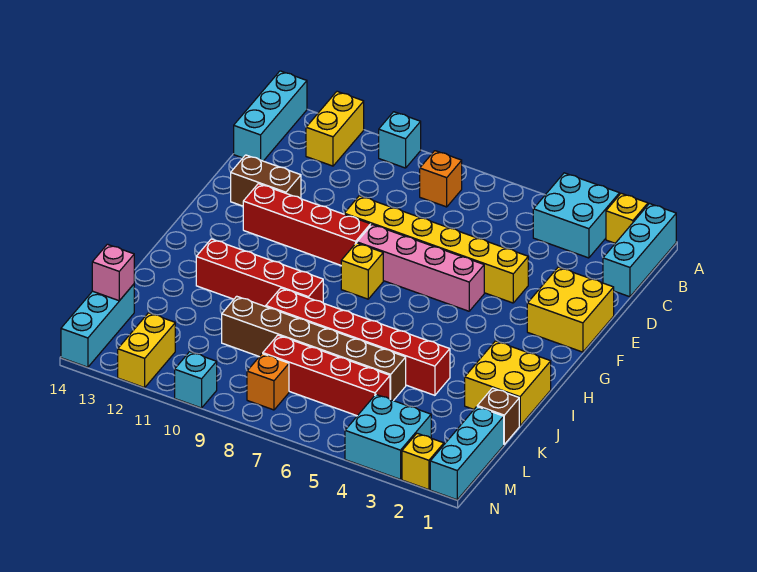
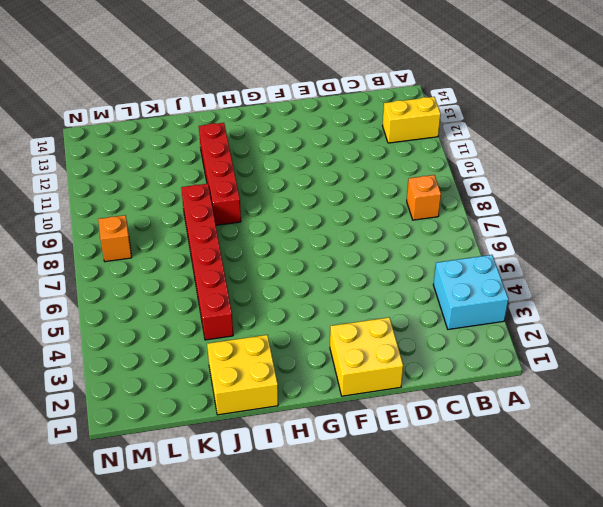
none -> cyan brick A1:C1 level 1
none -> yellow brick A2 level 1
none -> cyan brick A10 level 1

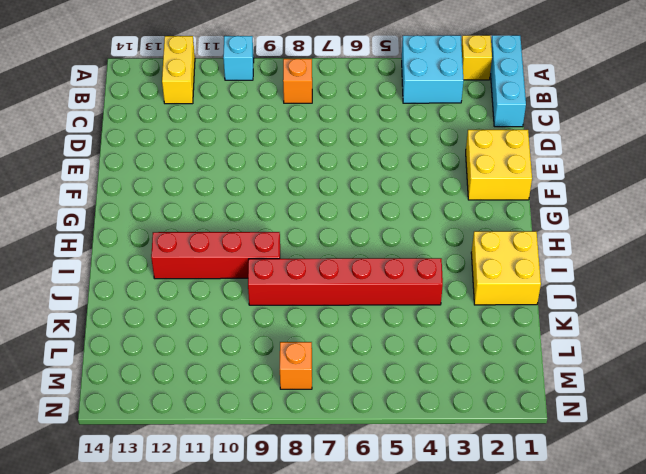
none -> cyan brick A14:C14 level 1
none -> yellow brick E4:E9 level 1
none -> brown brick E12:E13 level 1

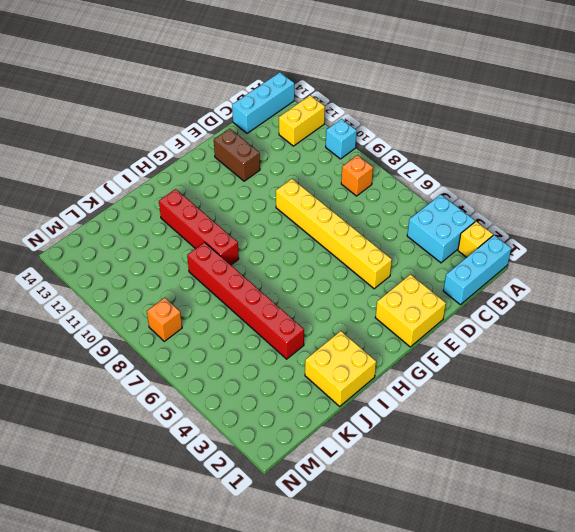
none -> pink brick F5:F8 level 1
none -> red brick F9:F12 level 1
none -> yellow brick G8 level 1

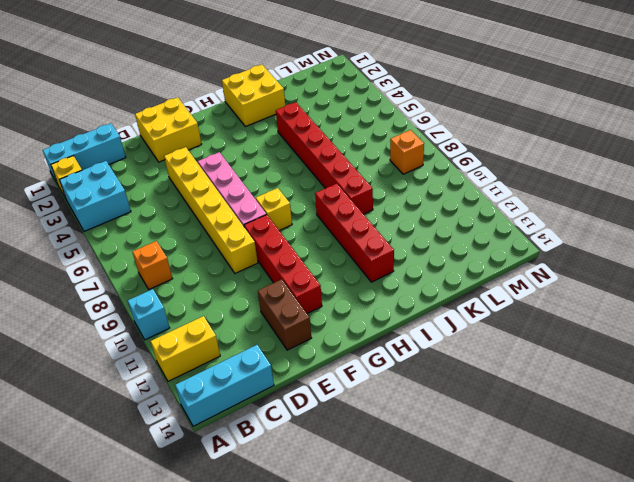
none -> brown brick K1 level 1
none -> brown brick K5:K10 level 1
none -> cyan brick L1:N1 level 1

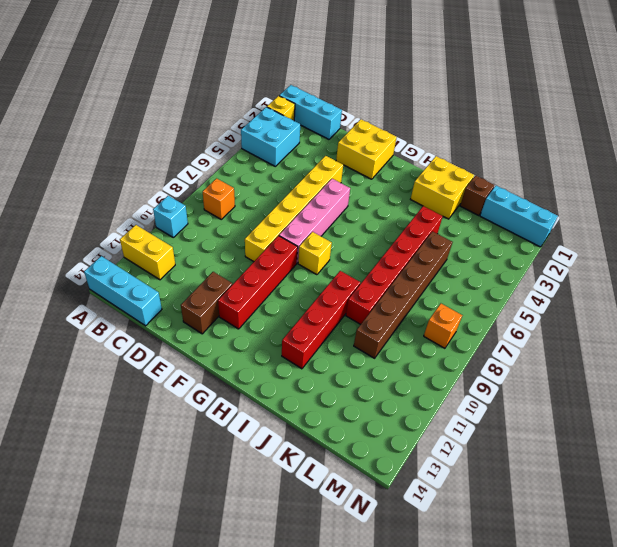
none -> red brick L5:L8 level 1
none -> cyan brick L14:N14 level 1
none -> cyan brick M3:N4 level 1

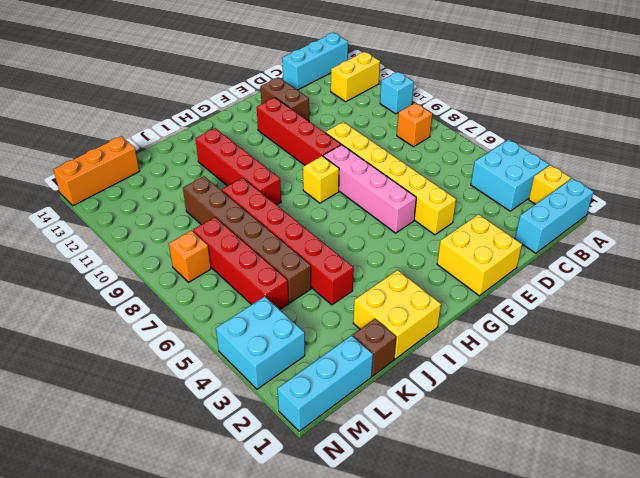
orange brick L14:N14 level 1 -> cyan brick L14:N14 level 1
none -> yellow brick M12:N12 level 1
none -> yellow brick N2 level 1
none -> cyan brick N10 level 1

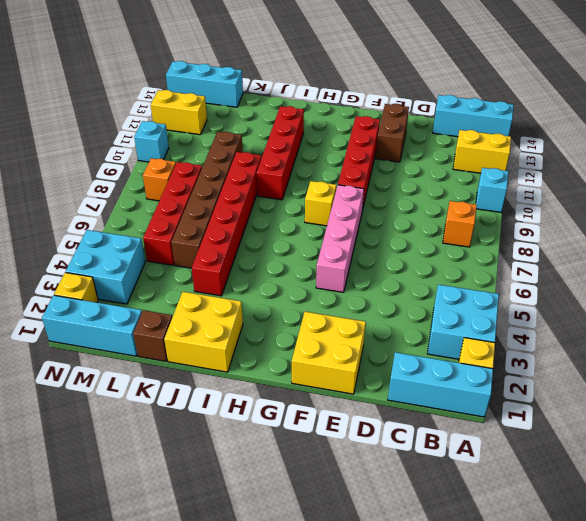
none -> yellow brick E4:E9 level 1
none -> pink brick L14 level 2

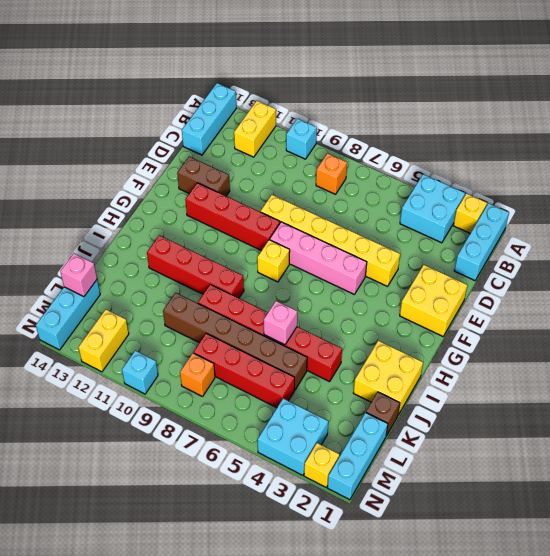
pink brick J6 level 2 -> none

